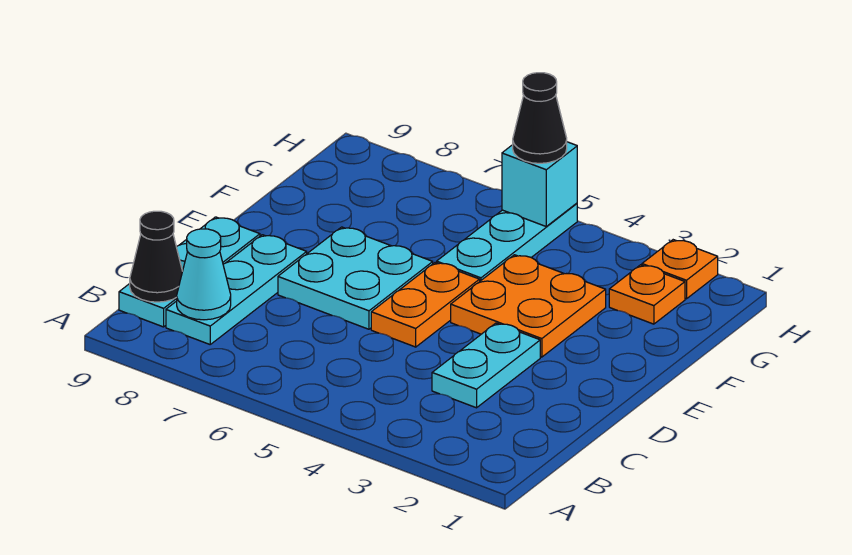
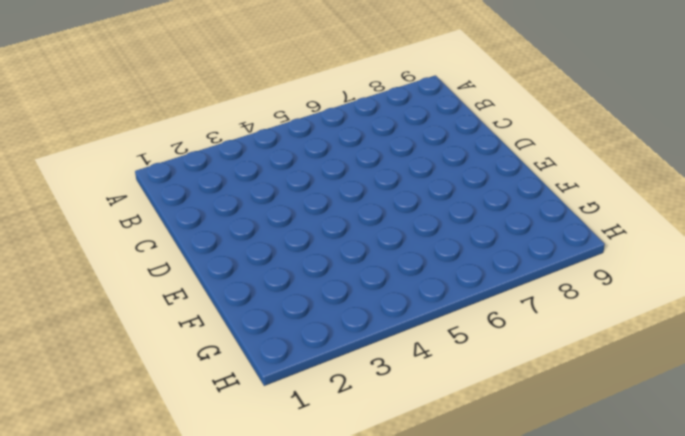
none -> cyan plate B8:D8 level 1
none -> cyan plate B9:D9 level 1
none -> cyan plate C3:D3 level 1

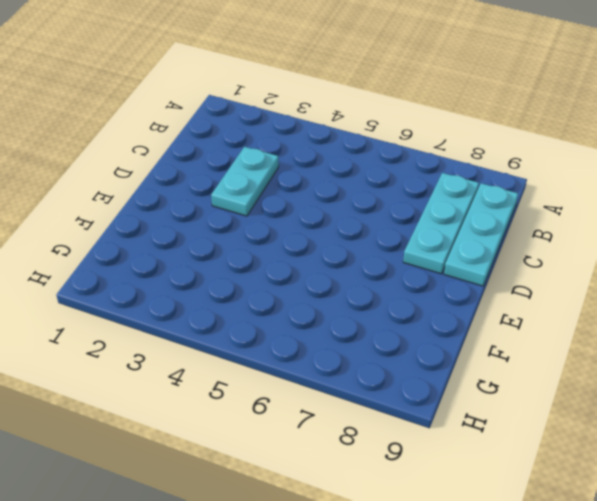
none -> orange plate D5:E5 level 1
none -> cyan plate D6:E7 level 1
none -> orange plate E3:F4 level 1

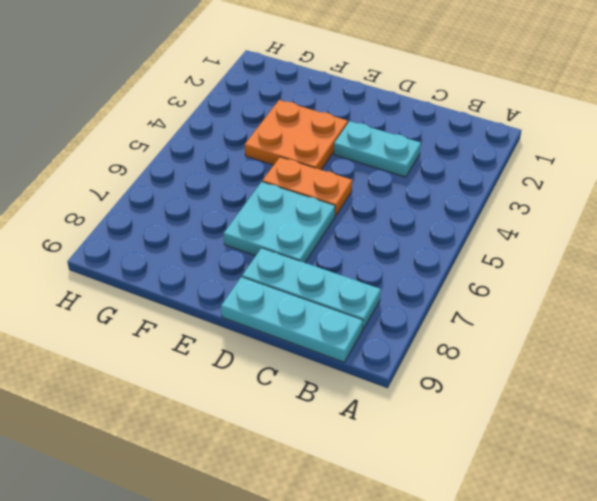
none -> cyan plate F5:H5 level 1
none -> orange plate G2 level 1
none -> orange plate H2 level 1

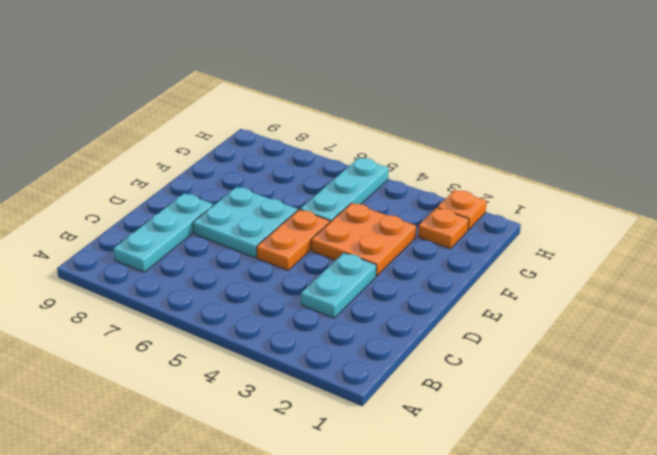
none -> cyan plate B9:D9 level 1
none -> cyan cone B8 level 2
none -> black cone B9 level 2

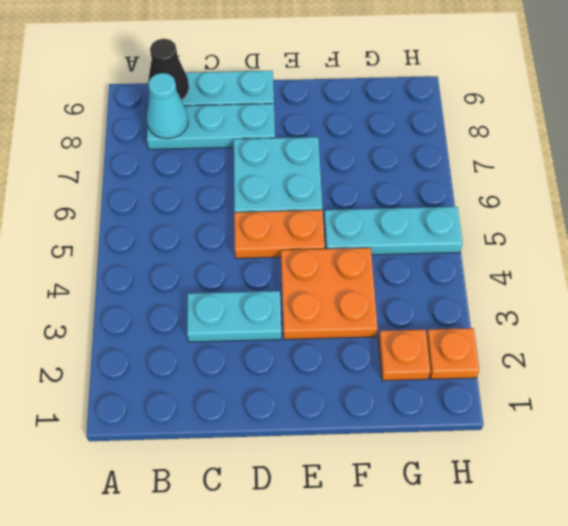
none -> cyan brick H5 level 2
none -> black cone H5 level 3

